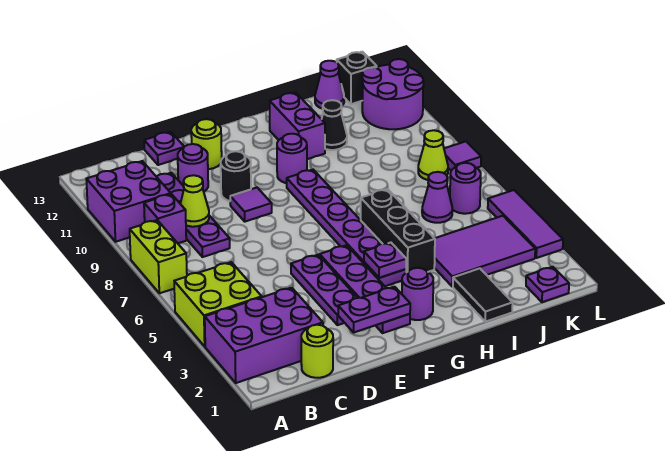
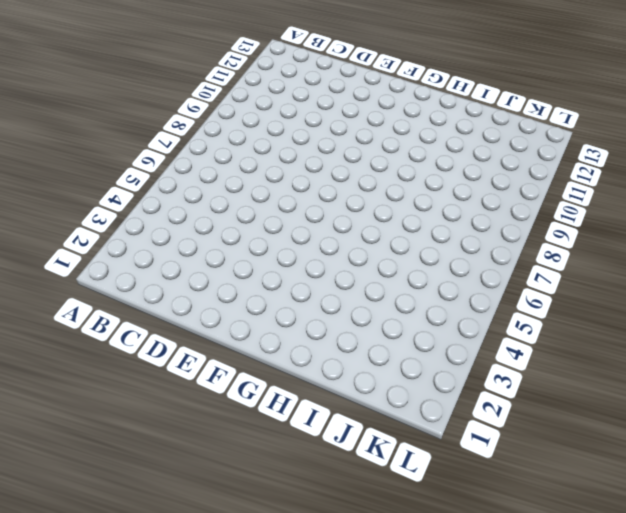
none -> purple brick A2:C3 level 1
none -> lime brick A4:B5 level 1
none -> lime brick A7:A8 level 1
none -> purple brick A10:B11 level 1

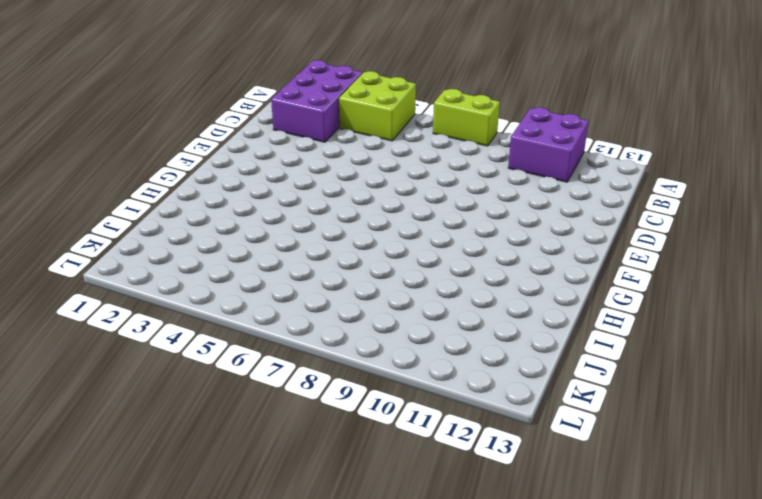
none -> purple brick B9 level 1
none -> lime round brick C1 level 1
none -> purple plate C8:C11 level 1
none -> purple round brick D11 level 1

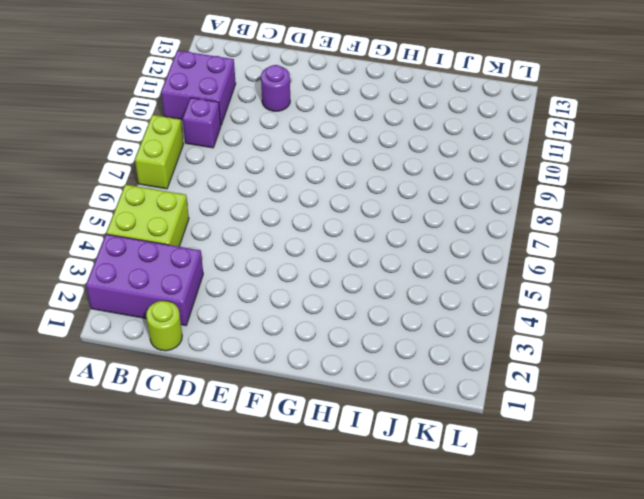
none -> purple plate C8:C11 level 1
none -> purple plate D13 level 1
none -> purple plate E3:E5 level 1
none -> purple tile E9 level 1

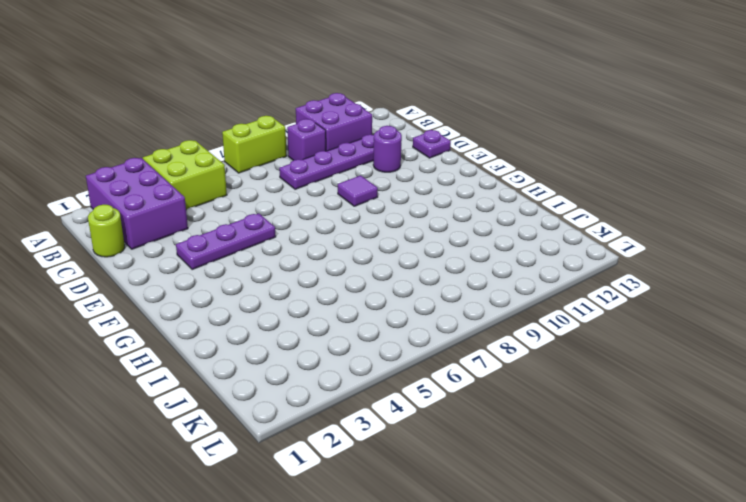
none -> black round brick E10 level 1
none -> lime round brick E12 level 1
none -> purple plate F2:F5 level 1
none -> purple round brick G2 level 1

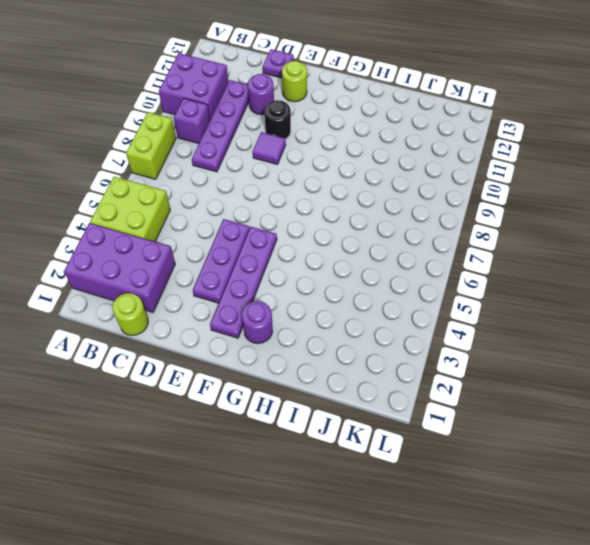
none -> purple plate G4:G9 level 1
none -> purple round brick G10 level 1
none -> black brick H4:H6 level 1
none -> purple brick H11:H12 level 1

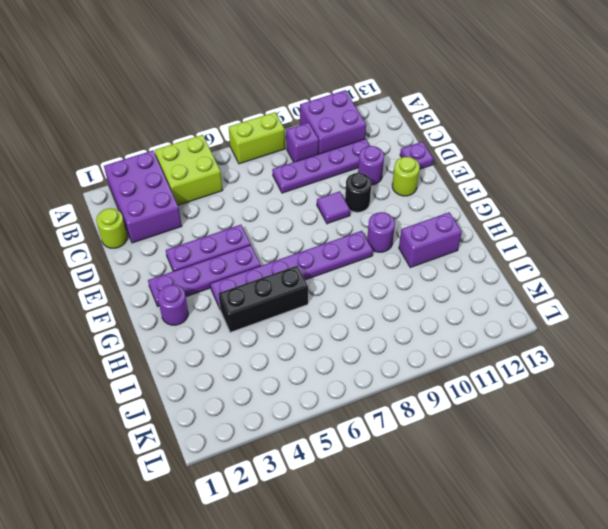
none -> black tile I1:I2 level 1
none -> purple tile I3:K4 level 1
none -> black cone I11 level 1
none -> purple cone J6 level 1

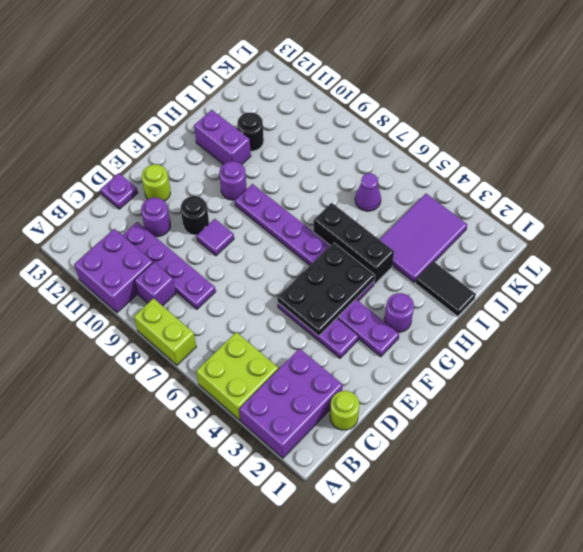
black plate E4:G5 level 2 -> purple plate G4 level 2
black round brick I11 level 1 -> black cone I11 level 1
none -> purple cone J13 level 1
none -> purple plate K1 level 1
none -> purple round brick K6 level 1
none -> lime cone K8 level 1

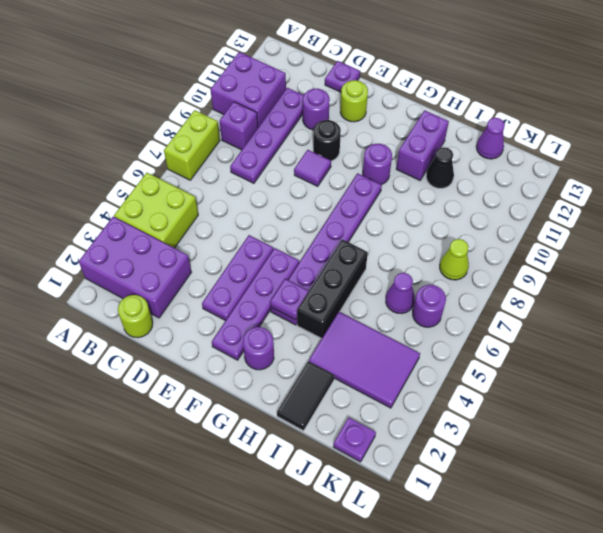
none -> purple round brick K11:L12 level 1
none -> black brick K13 level 1
none -> purple tile L3:L5 level 1
none -> purple tile L8 level 1

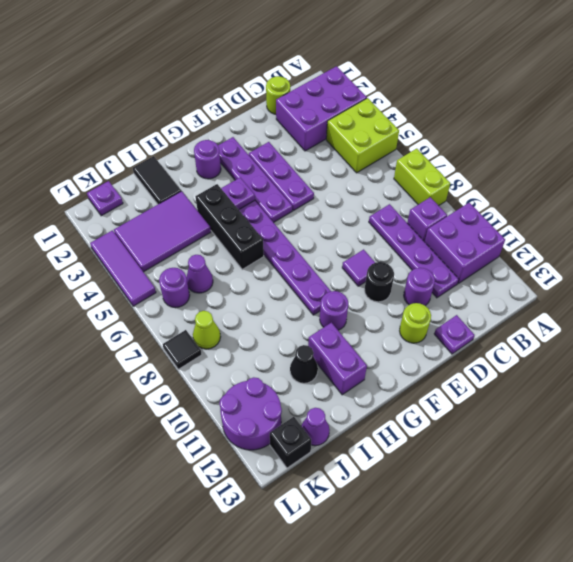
black tile L8 level 1 -> purple tile L8 level 1
none -> lime cone C9 level 2
none -> purple plate E2:F2 level 2

